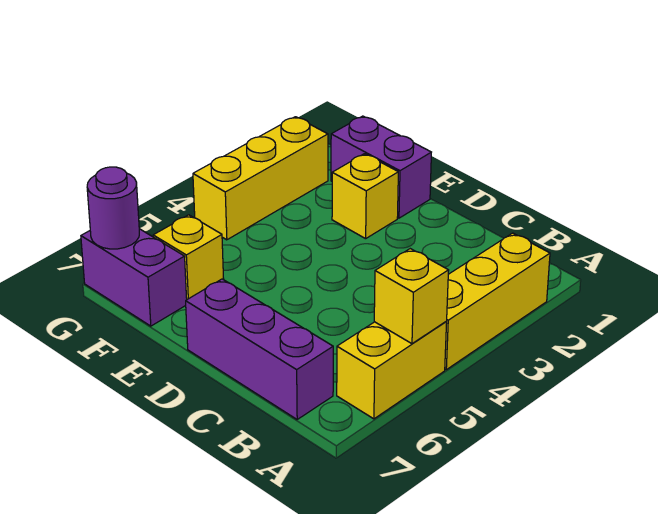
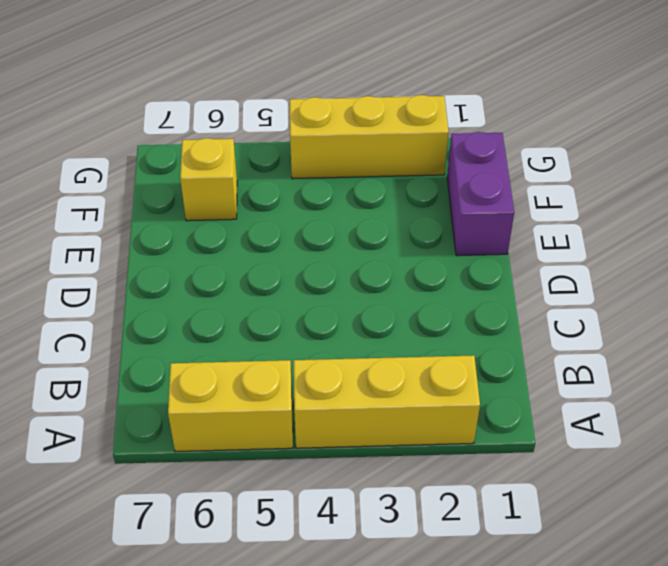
none -> purple brick B7:D7 level 1
none -> yellow brick E2 level 1

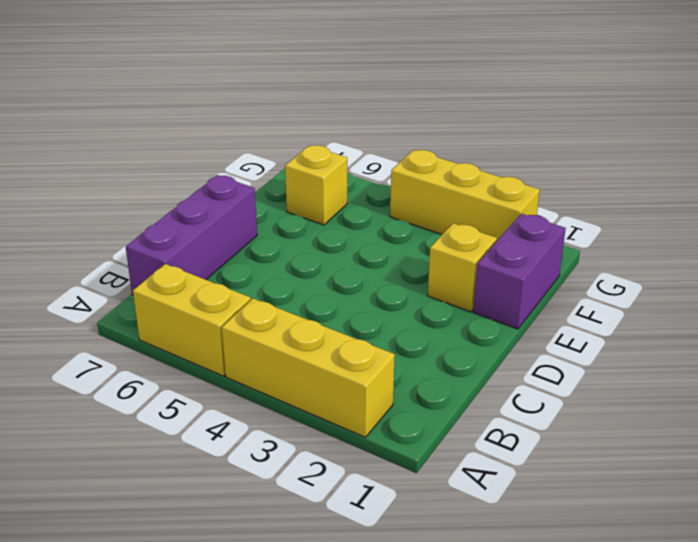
none -> purple brick F7:G7 level 1
none -> yellow brick A5 level 2

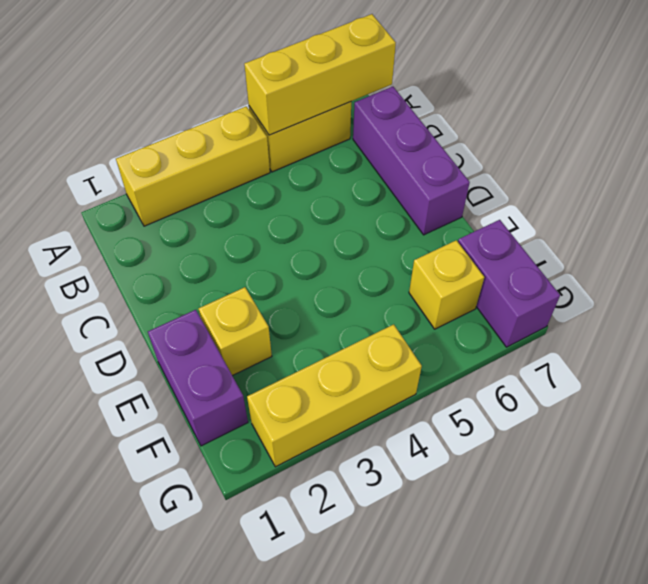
yellow brick A5:A7 level 2 -> yellow brick A5 level 2
none -> purple round brick G7 level 2

